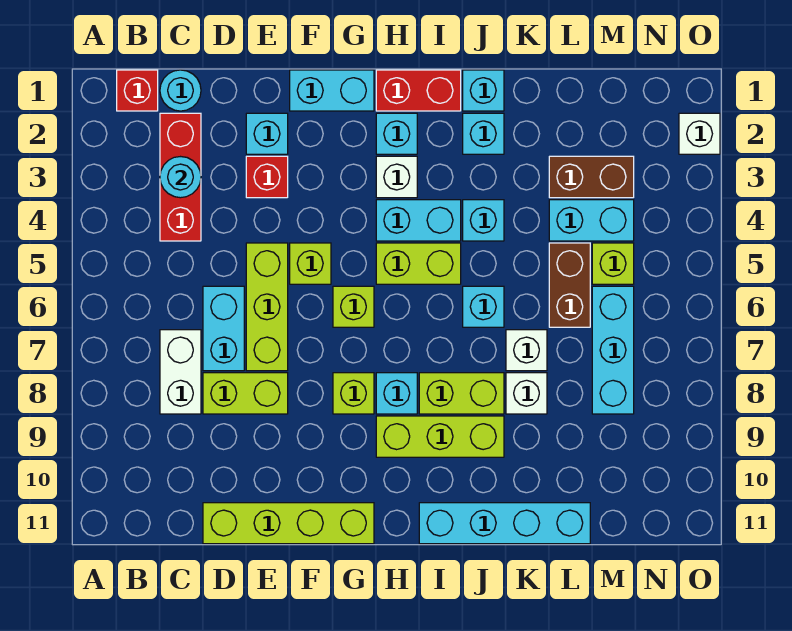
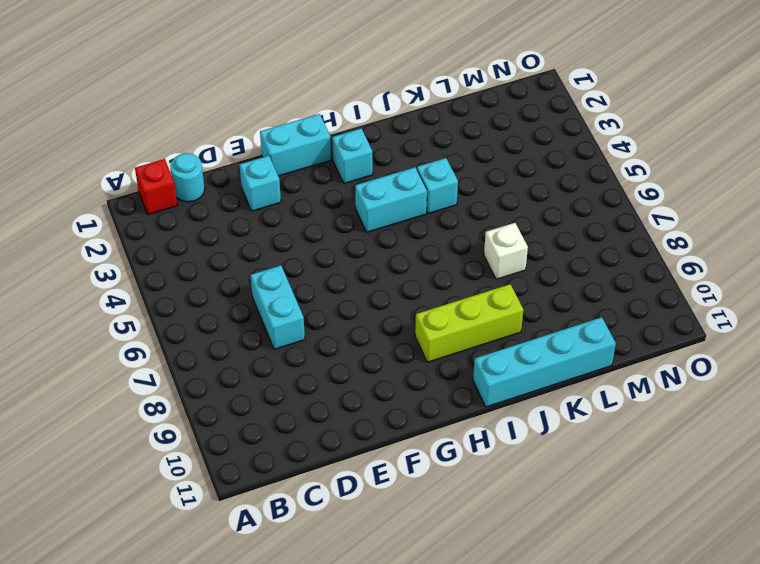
none -> red brick C2:C4 level 1
none -> white brick C7:C8 level 1
none -> lime brick D8:E8 level 1
none -> lime brick D11:G11 level 1

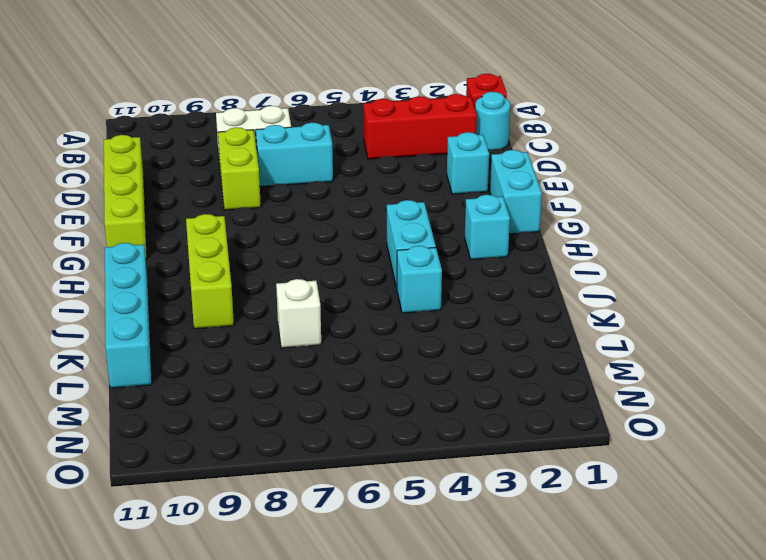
none -> red brick E3 level 1
none -> lime brick E5:E7 level 1
none -> lime brick F5 level 1
none -> lime brick G6 level 1

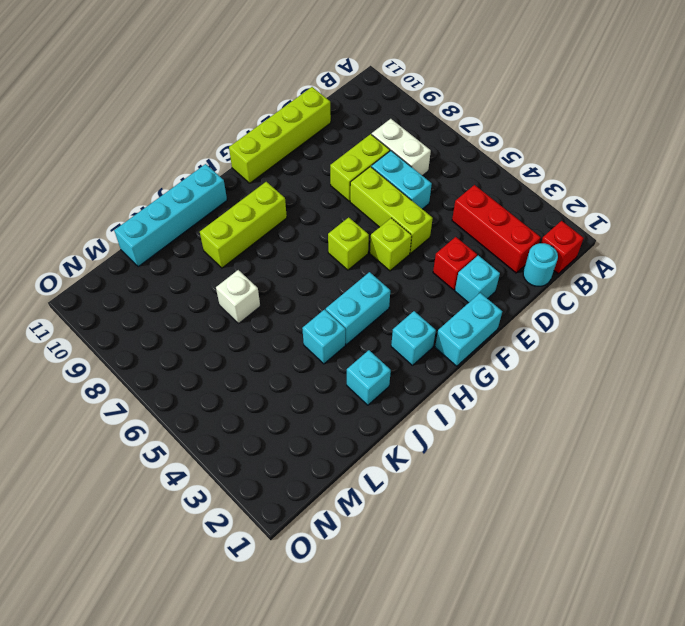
none -> lime brick G8 level 1
none -> red brick H1:I1 level 1
none -> white brick H3 level 1
none -> lime brick H5:I5 level 1

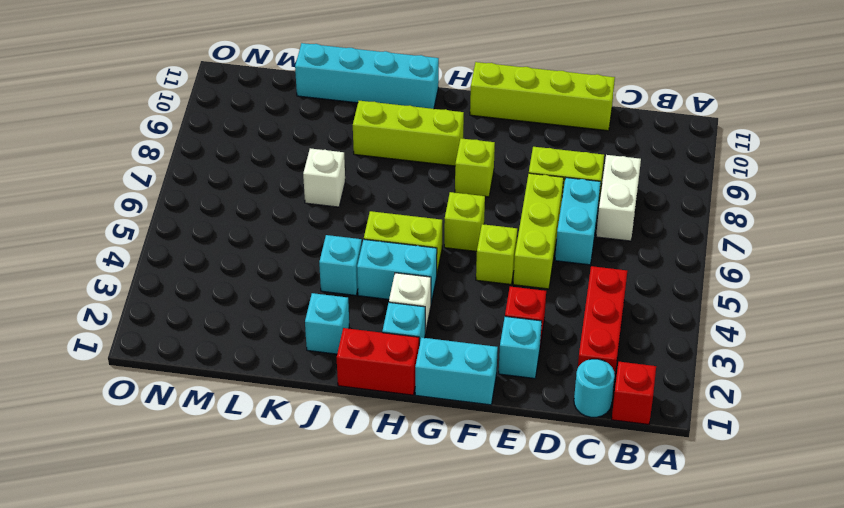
none -> cyan brick H8 level 1
none -> lime brick I8:J8 level 1
none -> cyan brick J1 level 1
none -> cyan brick J6 level 1

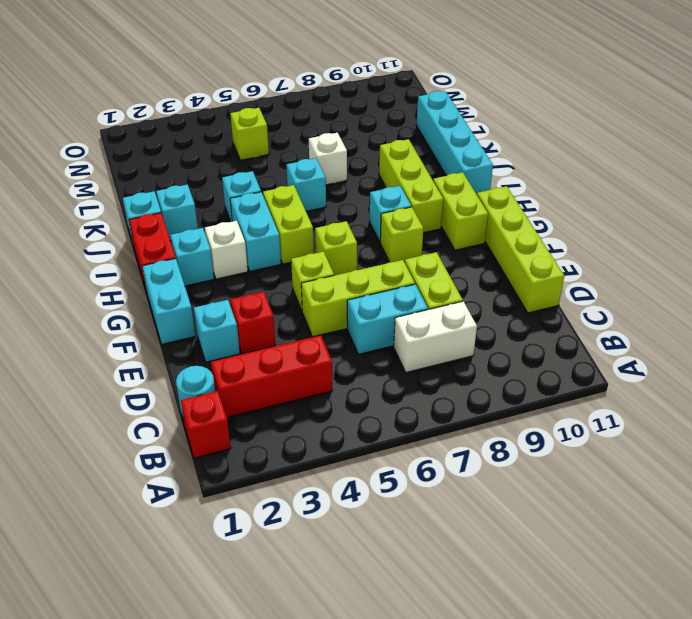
lime brick G10:H10 level 1 -> lime brick I8:J8 level 1
none -> white brick K8 level 1
none -> brown brick L3:M3 level 1
none -> cyan brick L4:M4 level 1
none -> brown brick L5:L6 level 1

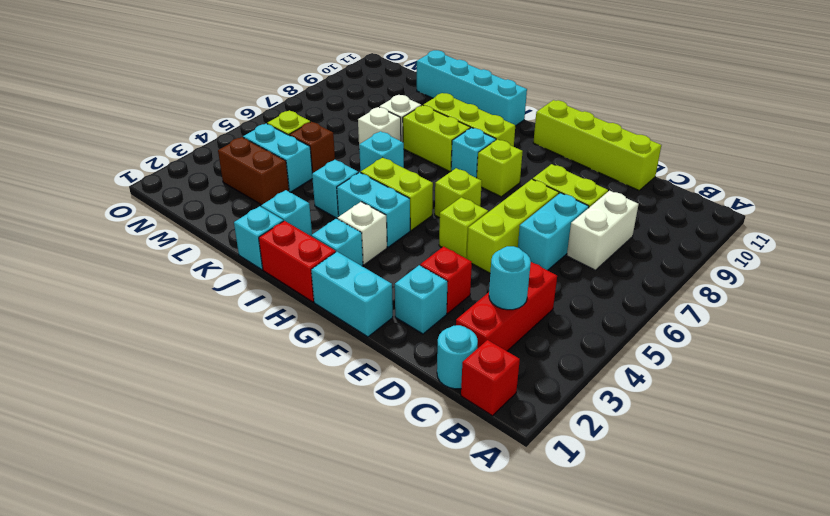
brown brick L5 level 1 -> brown brick L5:L6 level 1
none -> cyan brick M6:M8 level 1
none -> white brick O2 level 1

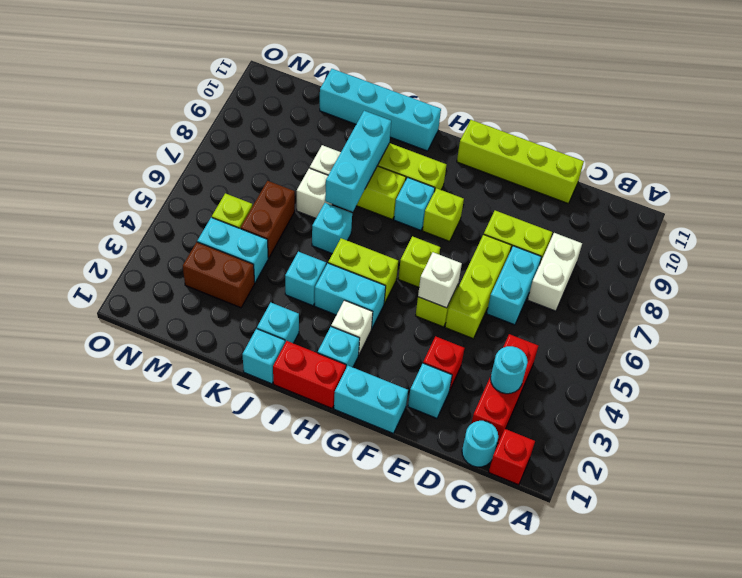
white brick F5 level 2 -> white brick O2 level 1
cyan brick J7:J9 level 2 -> cyan brick M6:M8 level 1

